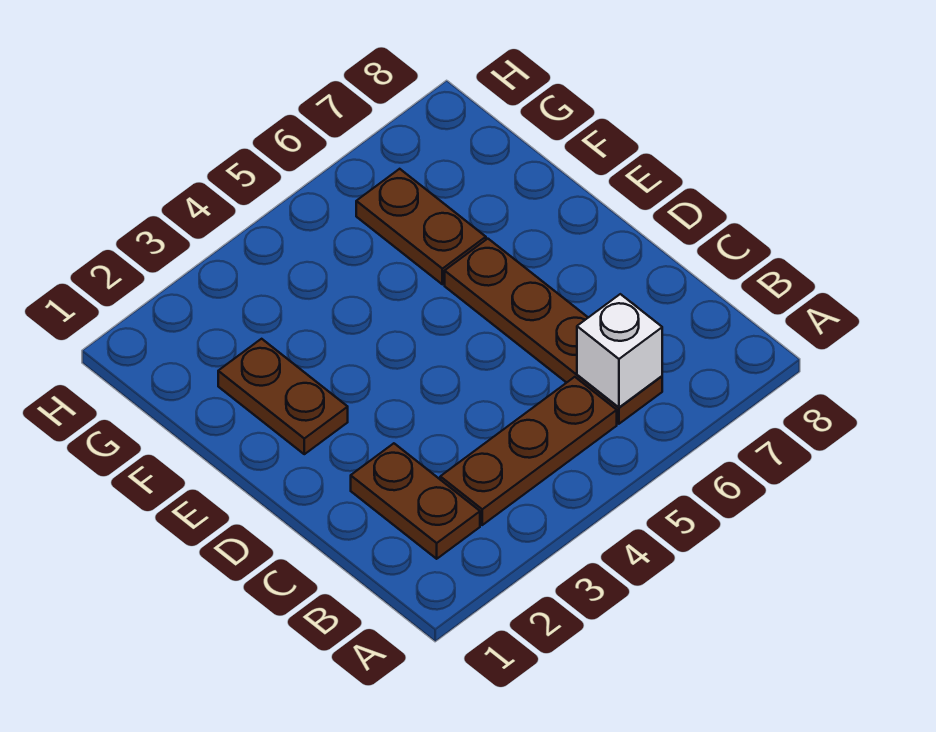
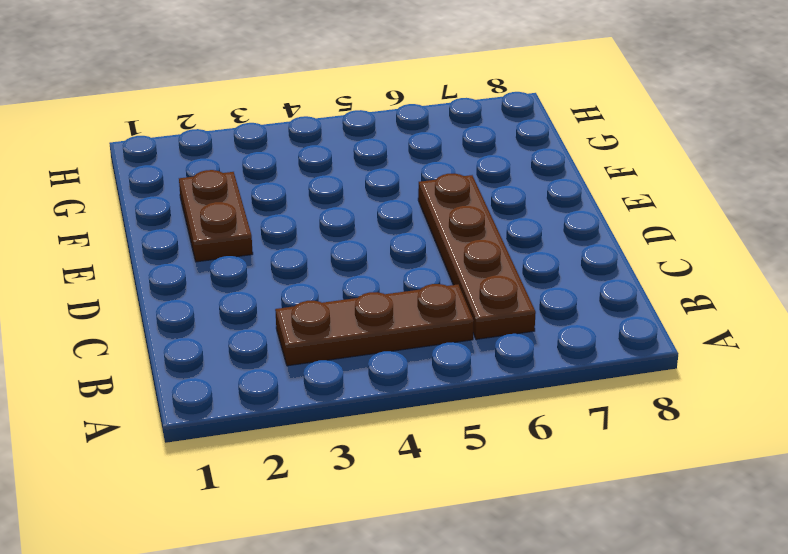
none -> brown plate B2:C2 level 1
none -> brown plate F6:G6 level 1

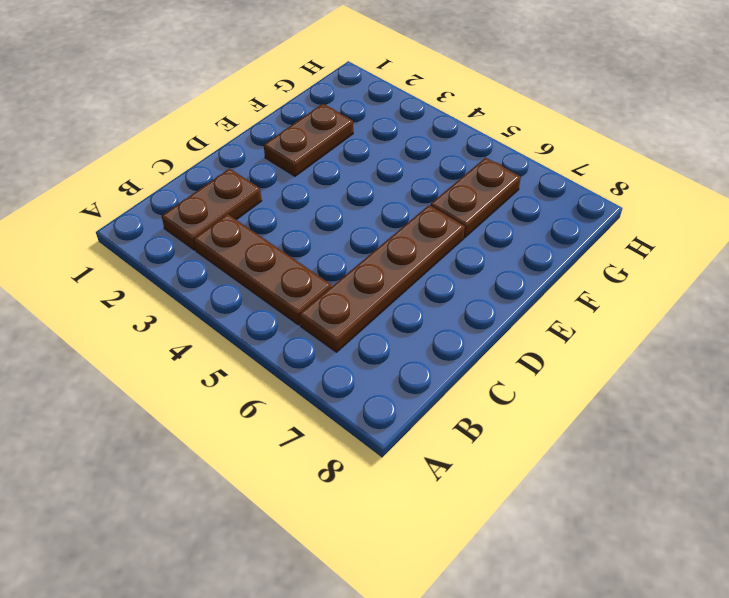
none -> white brick B6 level 2

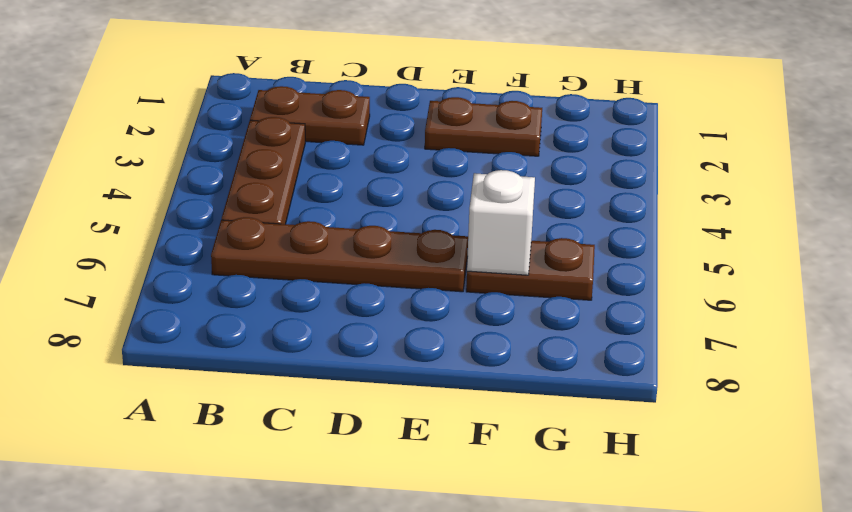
white brick F6 level 2 -> white brick B6 level 2

